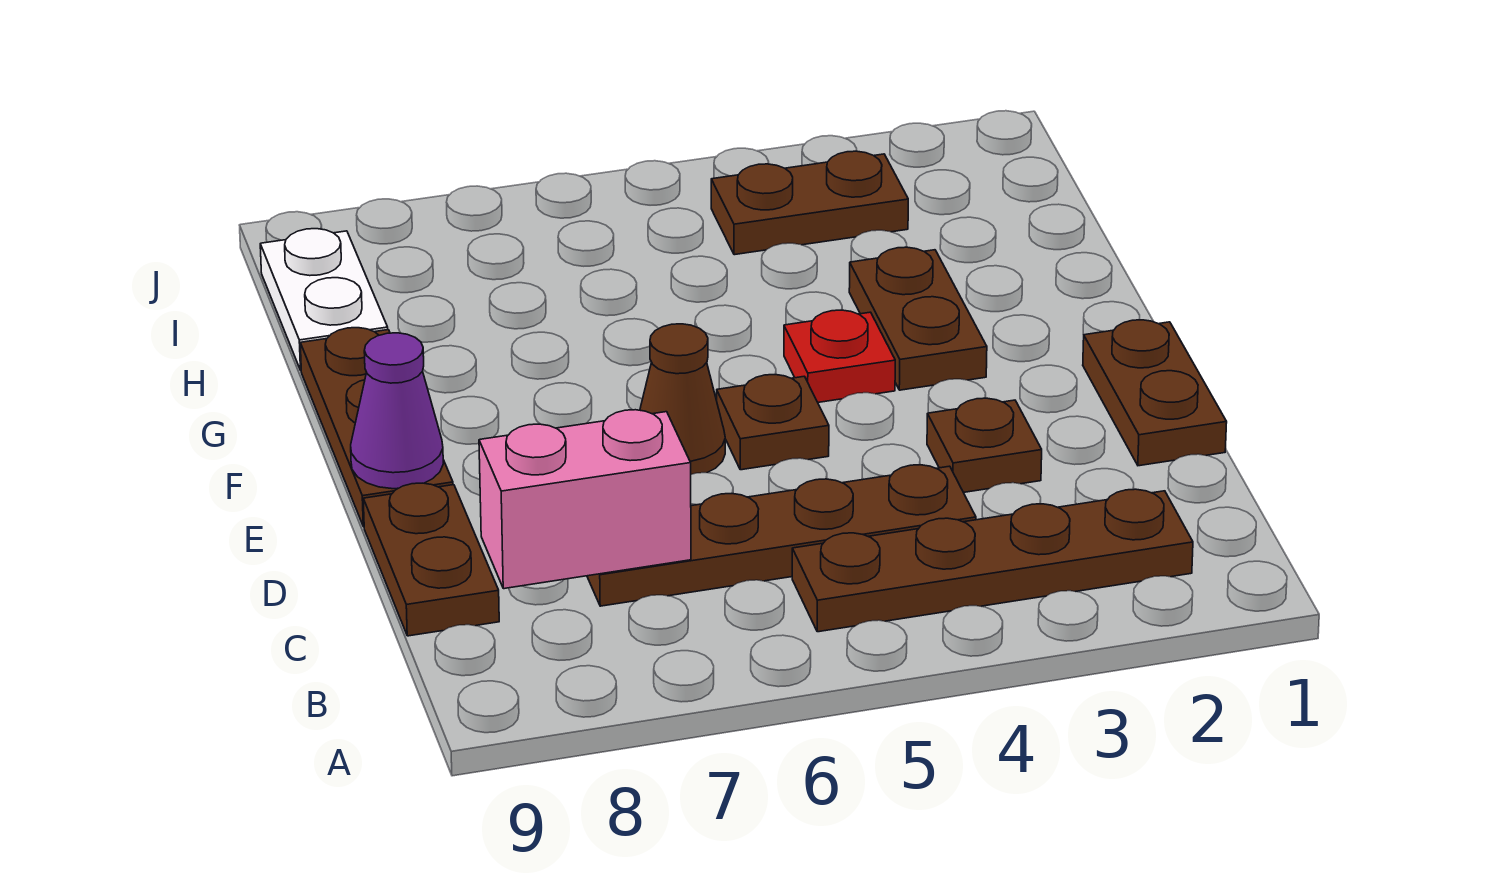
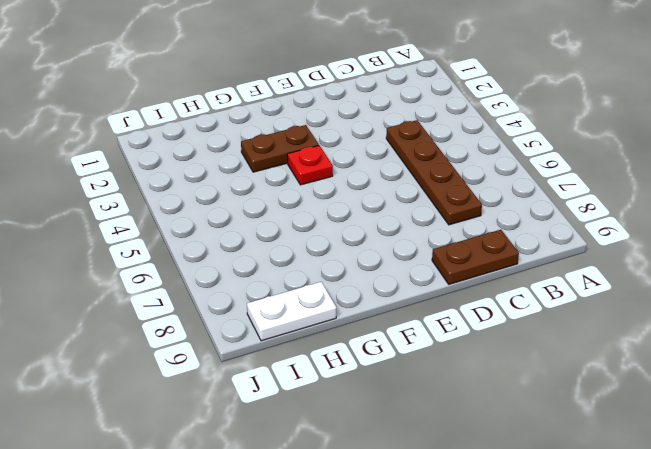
none -> brown plate B2:B5 level 1
none -> brown plate D1:E1 level 1
none -> brown plate D3 level 1

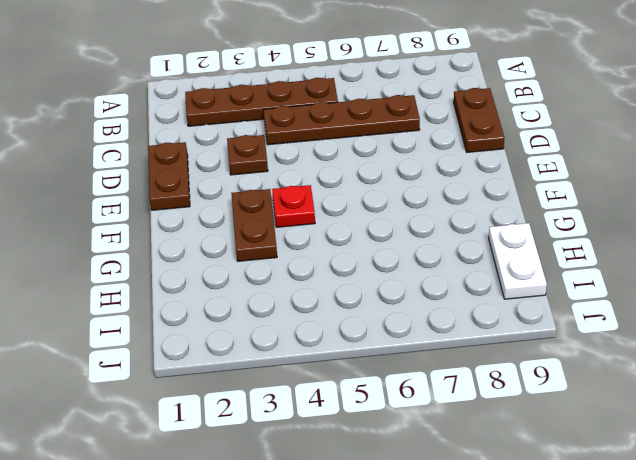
none -> brown plate E5 level 1
none -> brown cone E6 level 1
none -> brown plate E9:G9 level 1

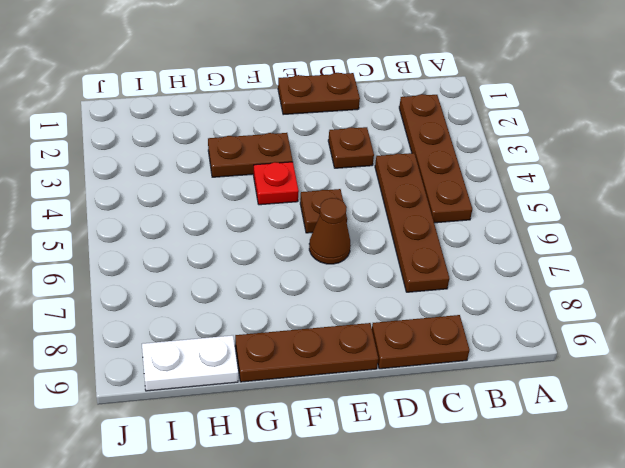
none -> brown plate I3:I4 level 1
none -> pink brick C7:C8 level 2
none -> purple cone E9 level 2

